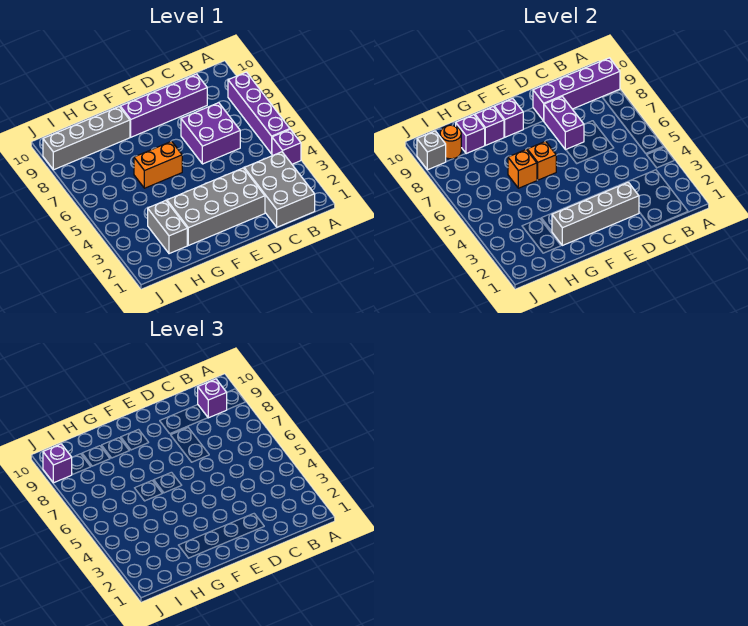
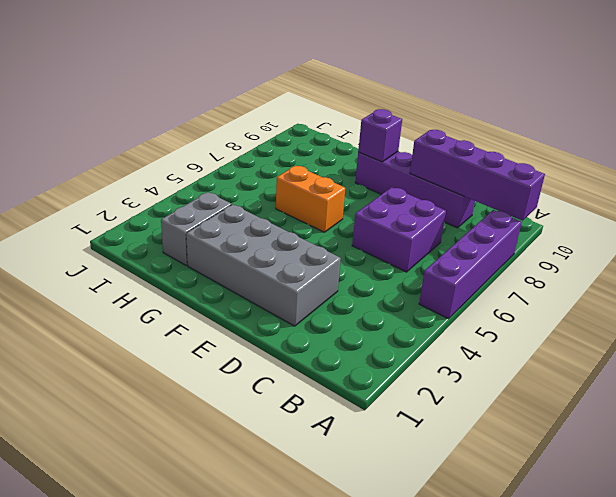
none -> purple brick A4 level 1
none -> grey brick B1:C3 level 1
none -> grey brick G9:J9 level 1

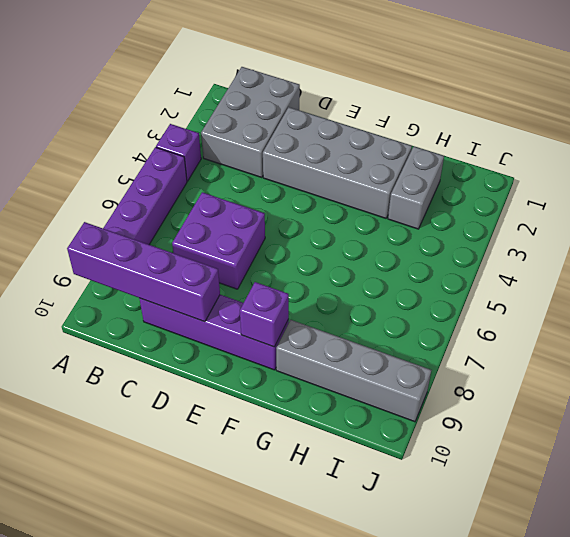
none -> orange brick F6:G6 level 1
none -> grey brick D2:G2 level 2
none -> purple brick D7:D8 level 2

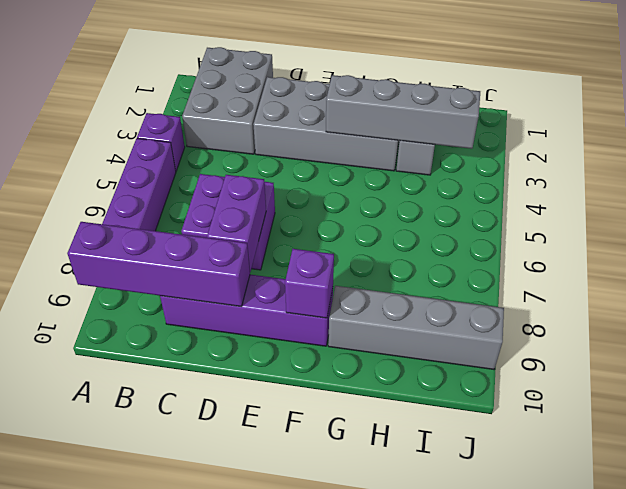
grey brick F3:I3 level 2 -> grey brick D2:G2 level 2
none -> orange brick F6:G6 level 1
none -> orange brick F6 level 2
none -> orange brick G6 level 2

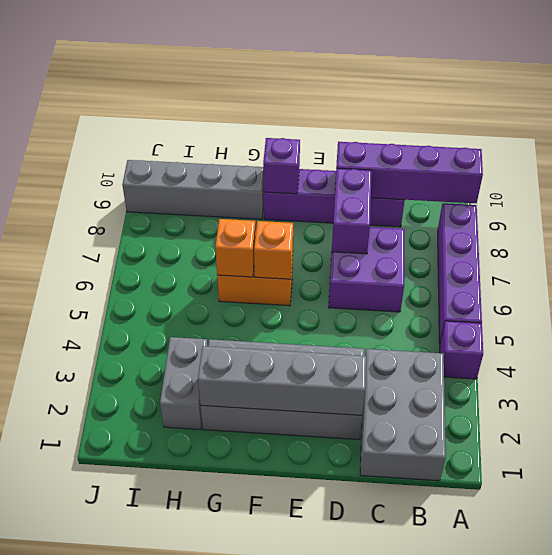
none -> purple brick G9 level 2
none -> purple brick H9 level 2
none -> orange round brick I9 level 2

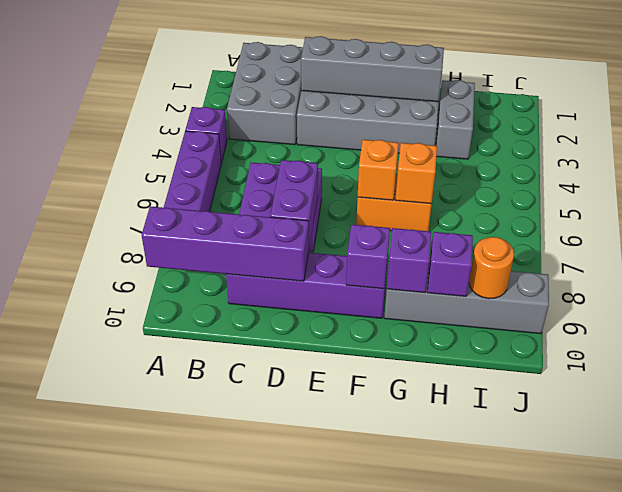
none -> grey brick J9 level 2
none -> purple brick B9 level 3
none -> purple brick J9 level 3

